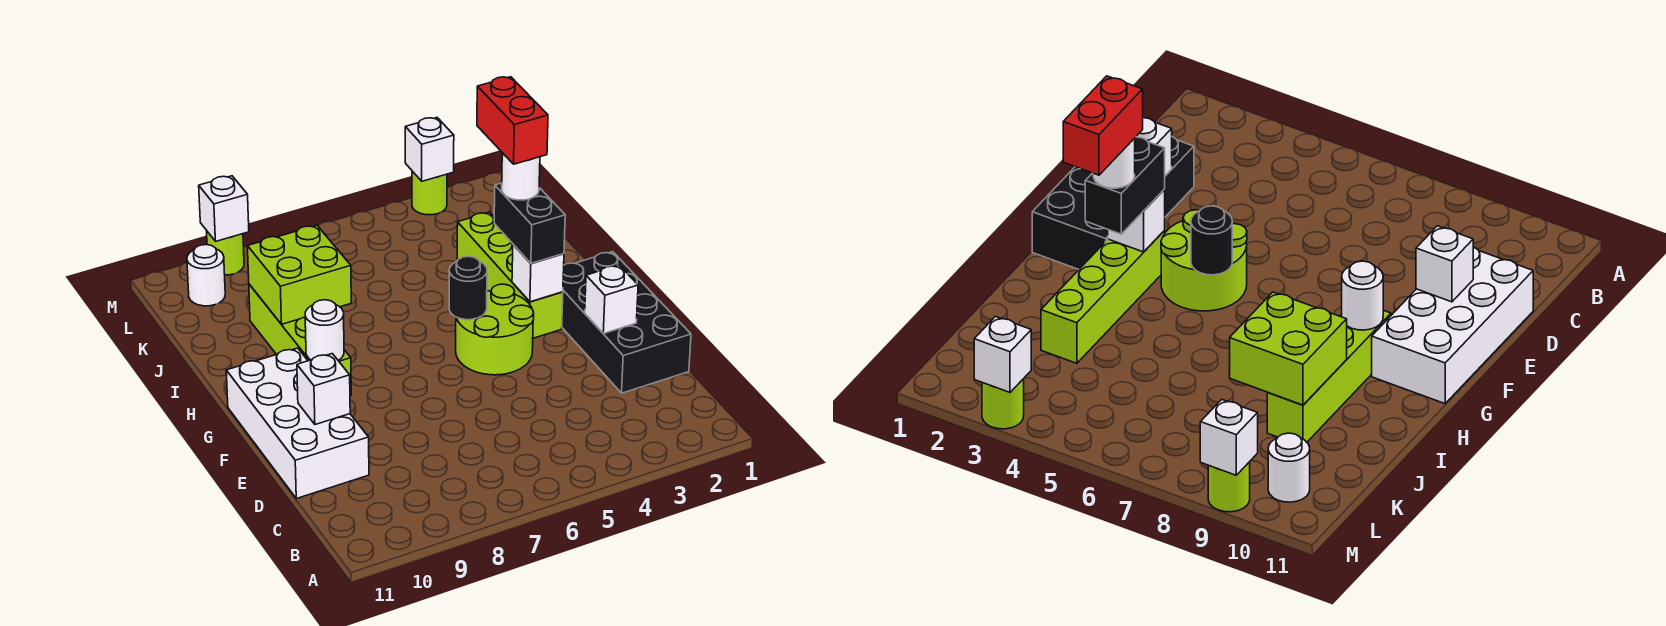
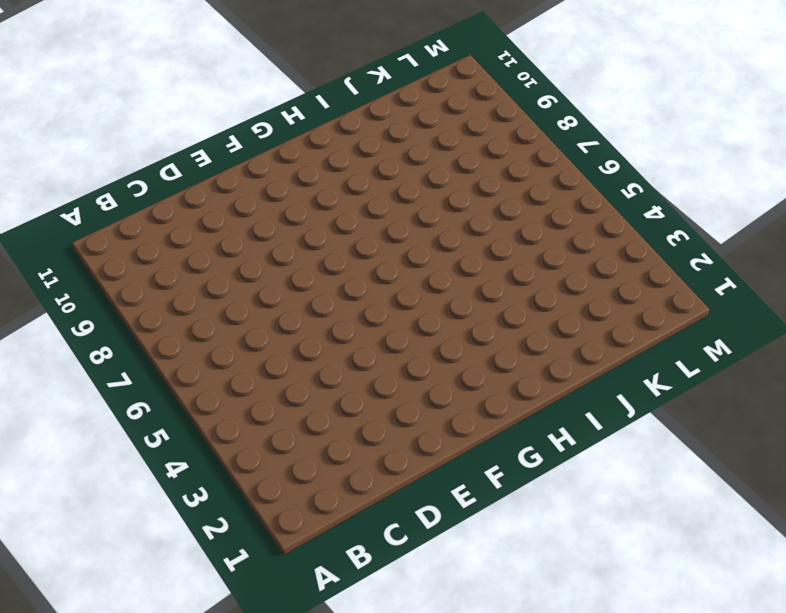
none -> black brick D1:G2 level 1
none -> white brick D10:G11 level 1
none -> lime round brick F4:G5 level 1

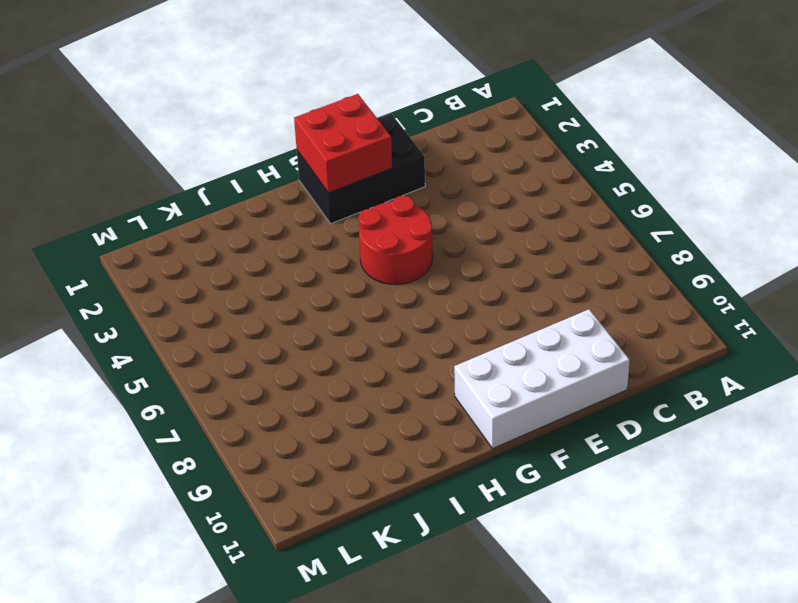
black brick E1:G2 level 1 -> black brick D1:G2 level 1
red brick F1:G2 level 2 -> none
red round brick F4:G5 level 1 -> lime round brick F4:G5 level 1
none -> lime brick G3:J3 level 1
none -> lime brick G9:J9 level 1
none -> white round brick L10 level 1

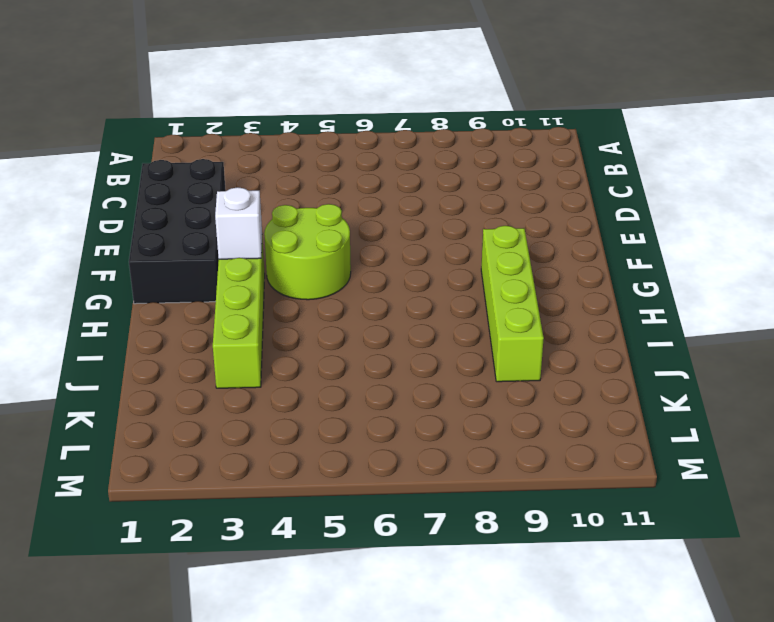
none -> white brick D10:G11 level 1
none -> white round brick L10 level 1
none -> lime round brick M3 level 1

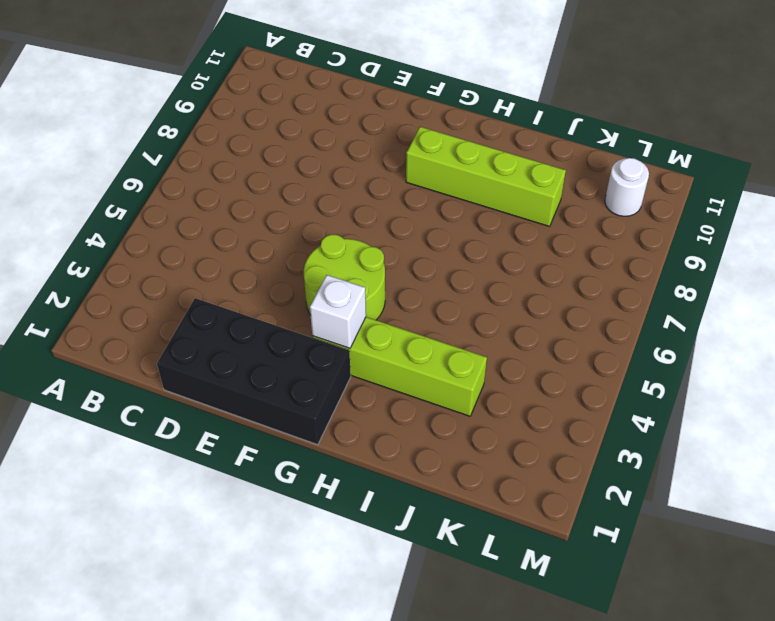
none -> white brick D10:G11 level 1
none -> lime round brick M3 level 1
none -> lime round brick M9 level 1

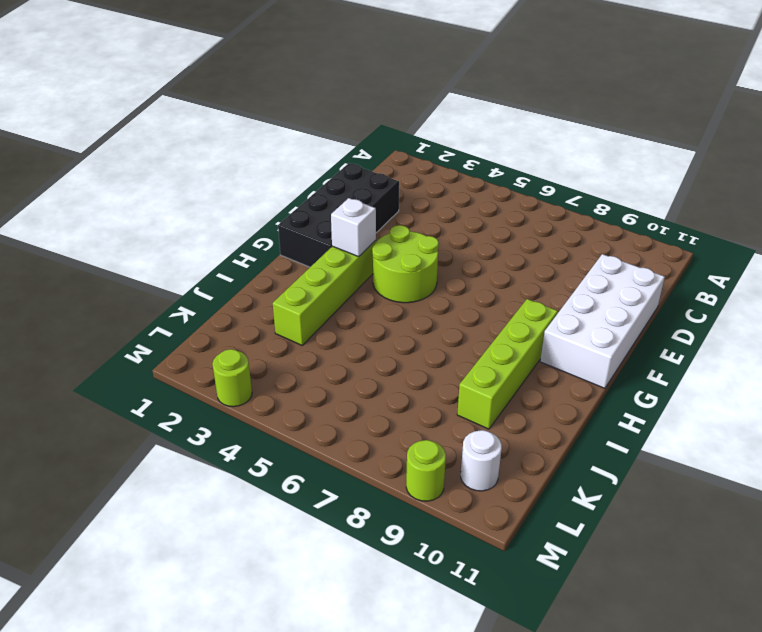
none -> white brick E2 level 2
none -> white brick E10 level 2
none -> black round brick G5 level 2

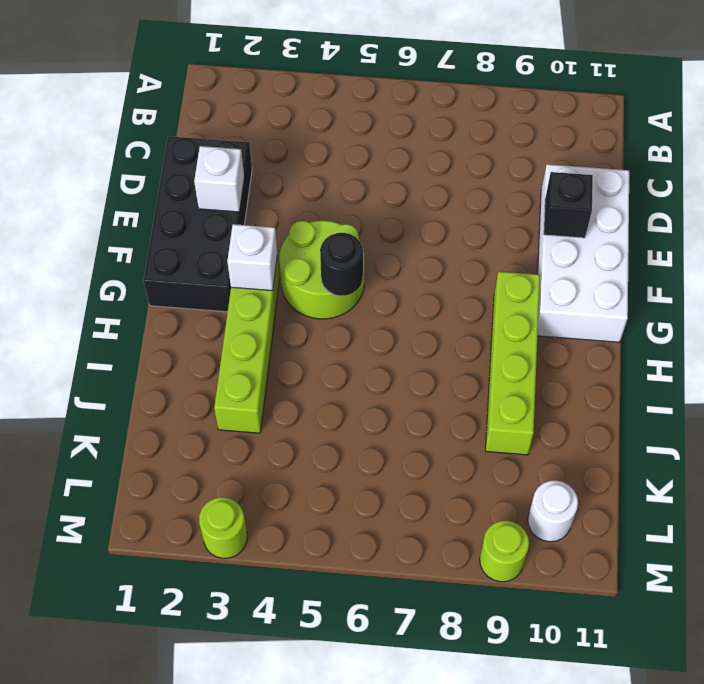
black brick E10 level 2 -> white brick E10 level 2
none -> white round brick G9 level 2
none -> lime brick I8:J9 level 2
none -> white brick M3 level 2

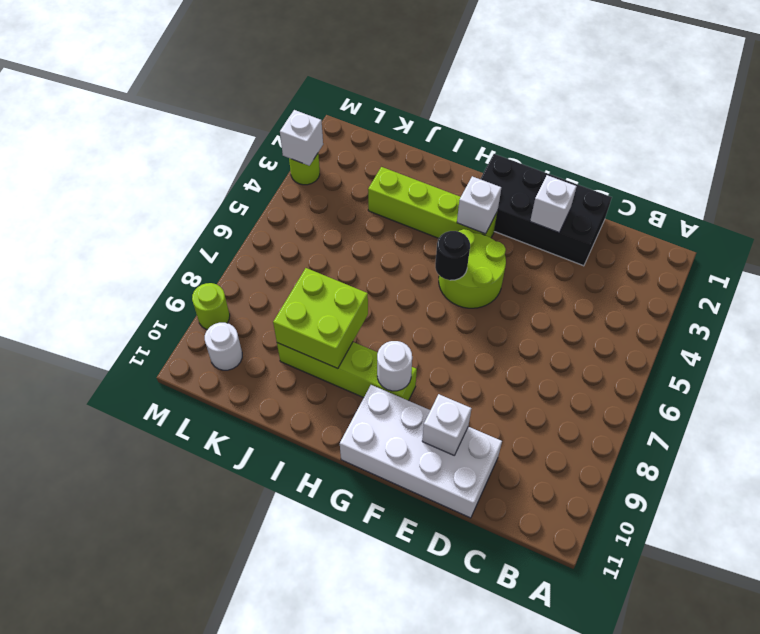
none -> white brick M9 level 2
none -> black brick G3:H3 level 3
none -> white round brick H3 level 4

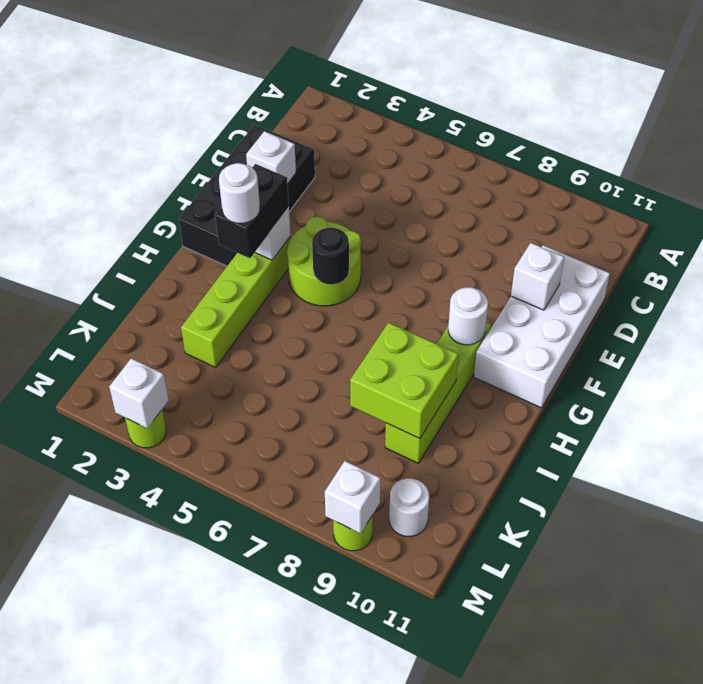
none -> red brick H3:I3 level 5

